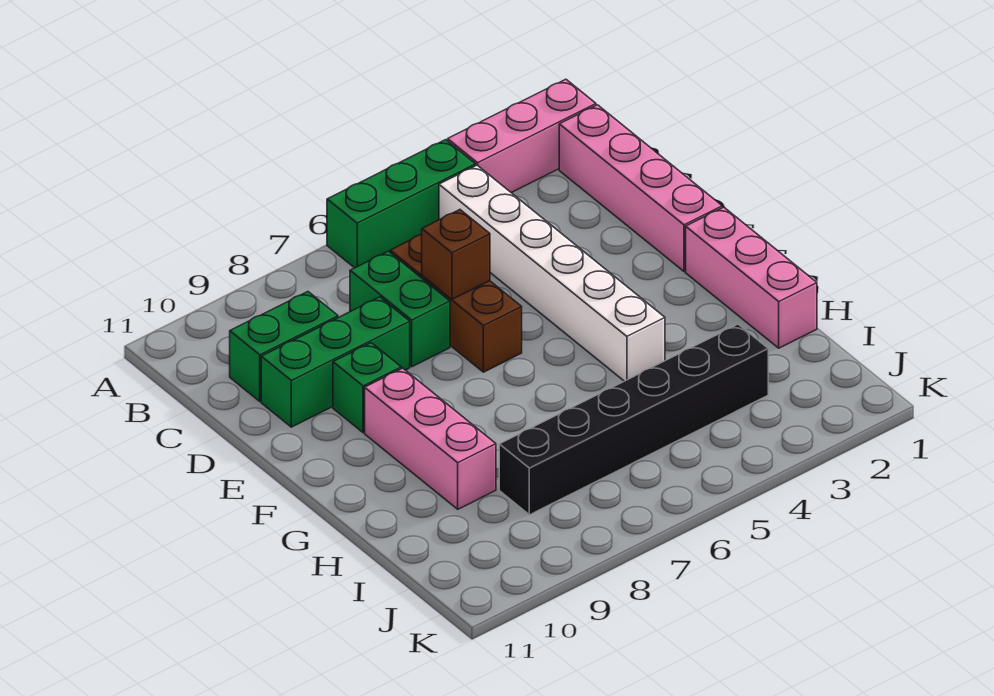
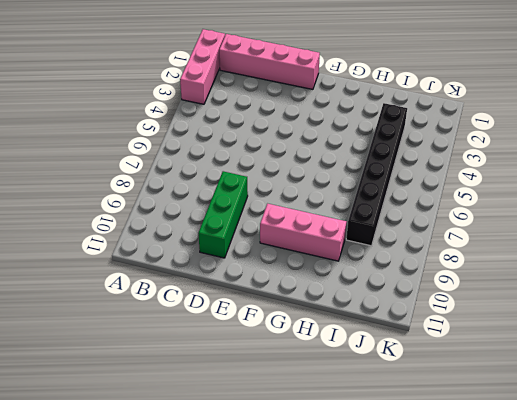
none -> green brick A4:A6 level 1
none -> white brick B4:G4 level 1
none -> brown brick C6:E6 level 1

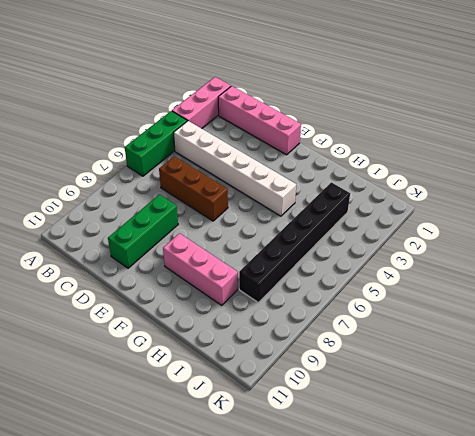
none -> green brick C7:D7 level 1
none -> green brick C9:C10 level 1
none -> green brick E9 level 1

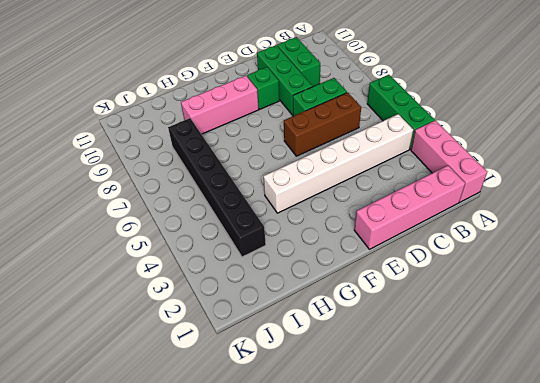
none -> pink brick F1:H1 level 1
none -> brown brick D6 level 2

